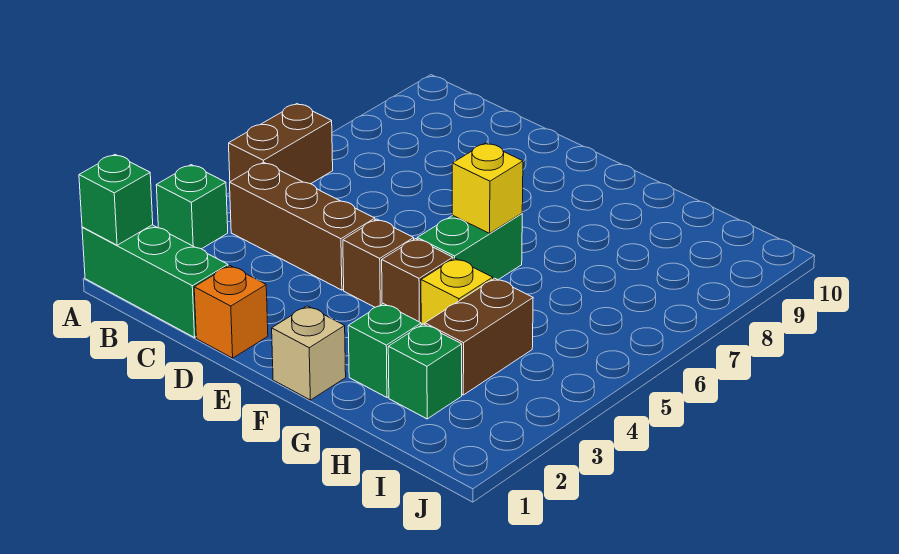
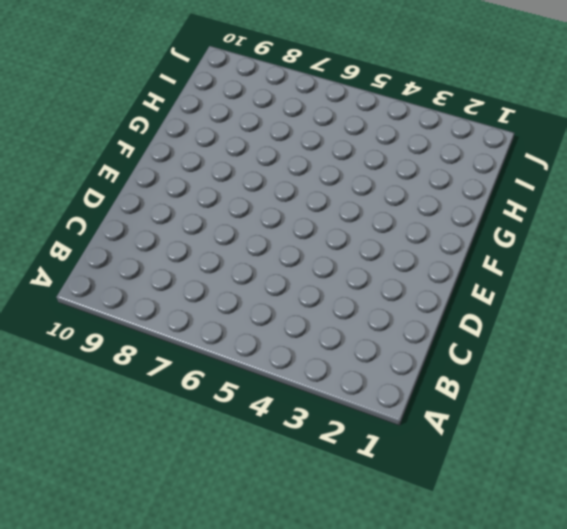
none -> green brick A1:C1 level 1
none -> green brick A3 level 1
none -> brown brick A5:A6 level 1

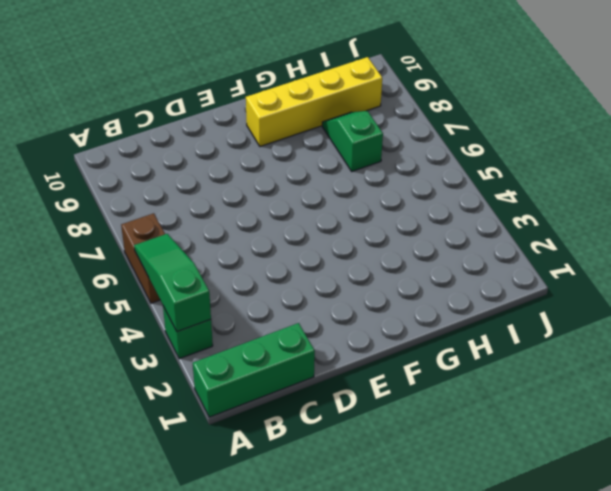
green slope A3:A5 level 2 top 3 -> none
yellow brick F9:I9 level 1 -> none
green slope H7:H8 level 1 top 7 -> none
none -> brown brick B4:D4 level 1
none -> orange brick D1 level 1
none -> brown brick E4 level 1

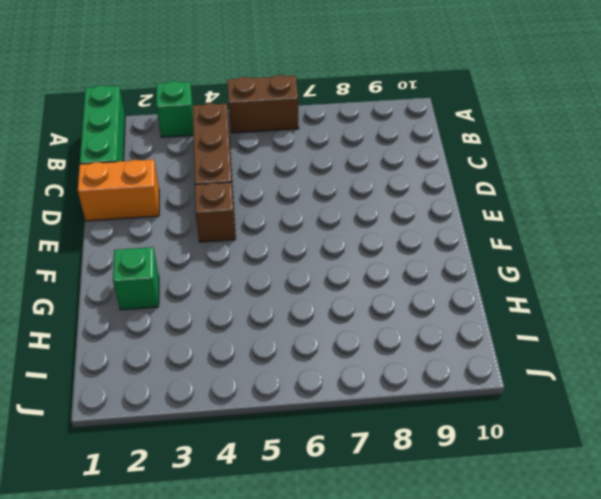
orange brick D1:D2 level 1 -> orange brick D1 level 1
none -> tan brick F1 level 1
none -> brown brick F4 level 1
none -> green brick F5:F6 level 1

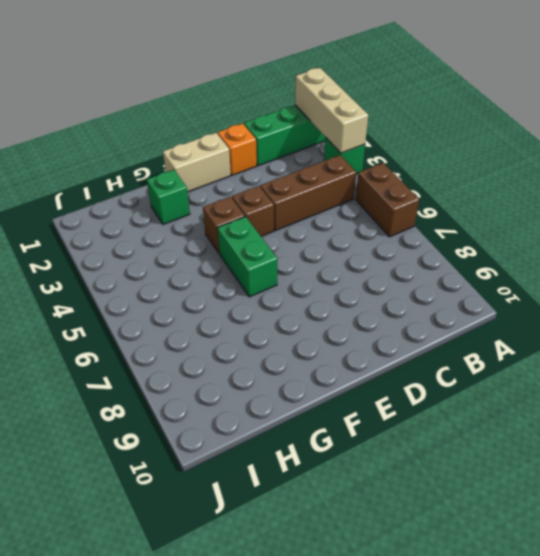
tan brick A1:A3 level 2 -> green brick A1 level 2
tan brick E1:F1 level 1 -> tan brick F1 level 1
none -> yellow brick G4 level 1
none -> green brick H2 level 1
none -> brown brick H3:H4 level 1

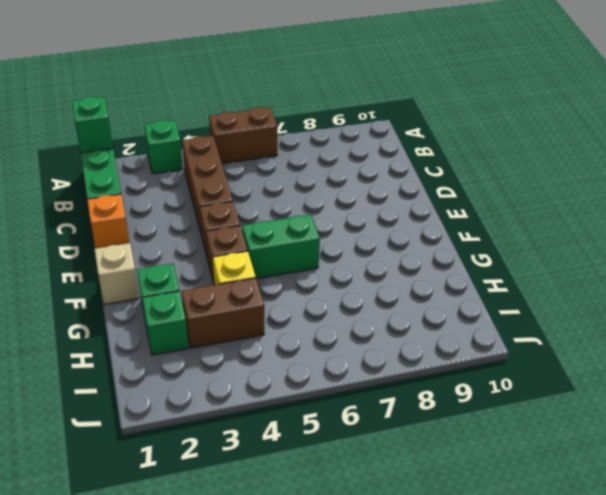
none -> yellow brick F6 level 2

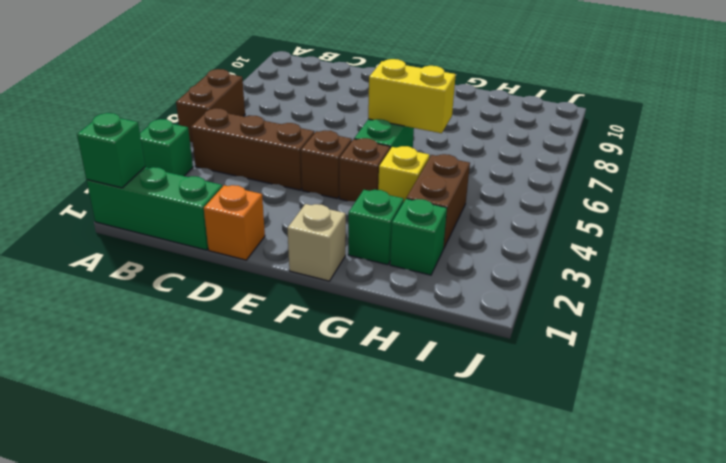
yellow brick F6:G6 level 2 -> yellow brick F6 level 2

